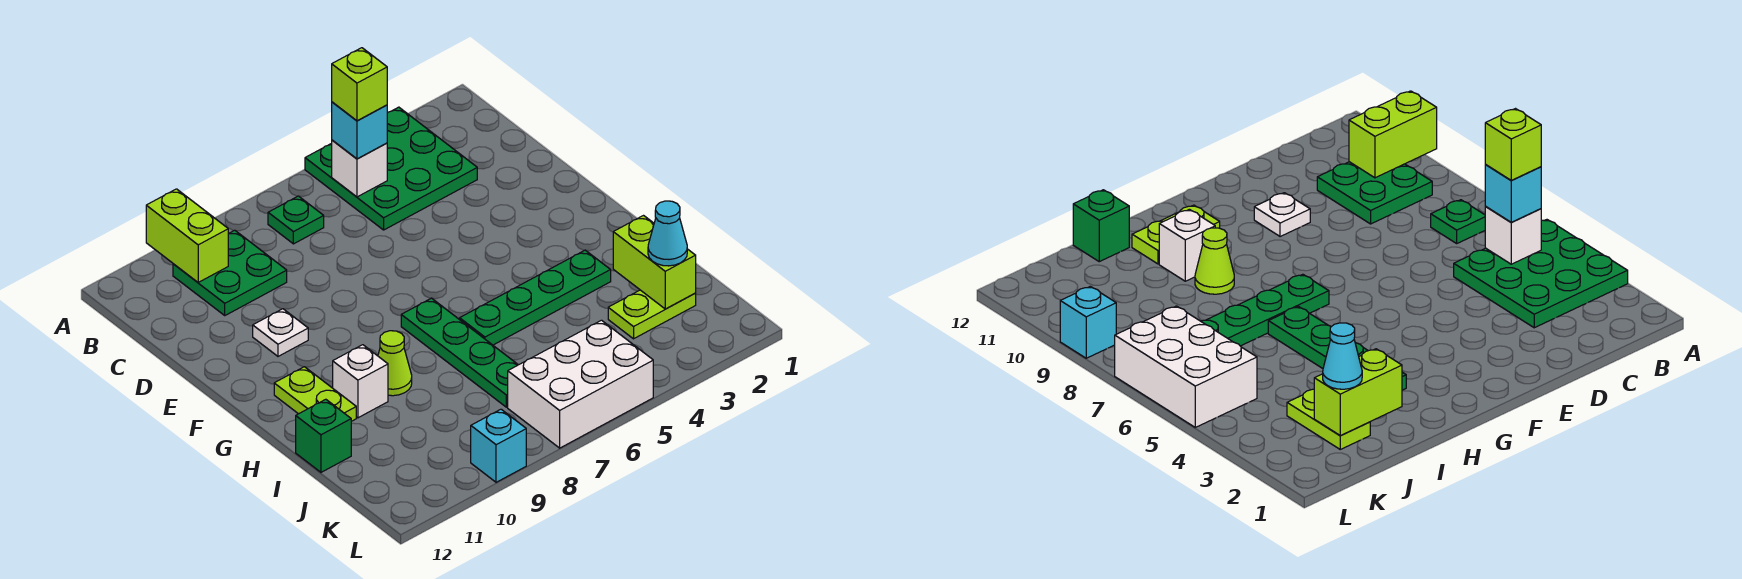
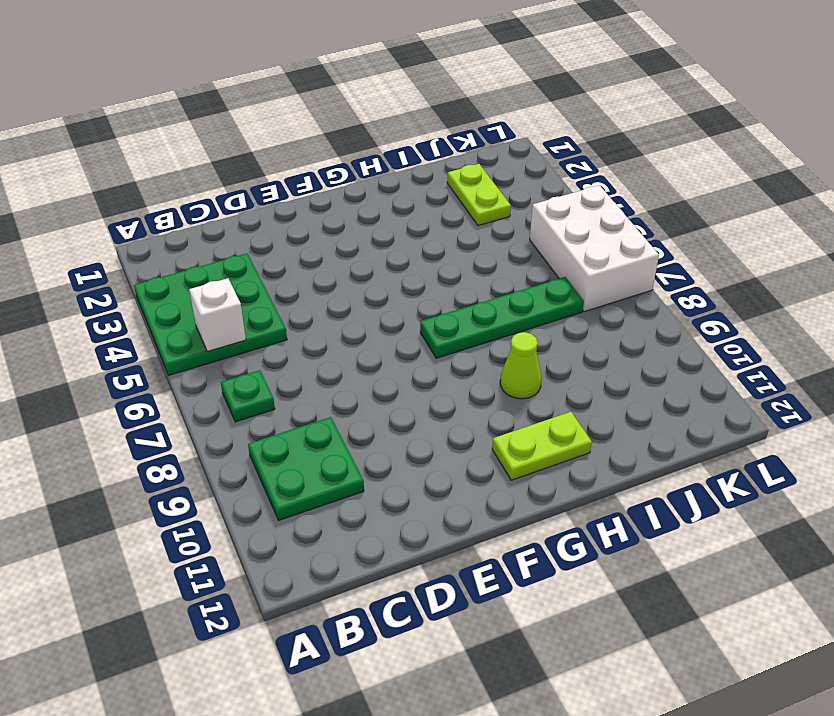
none -> white plate E10 level 1
none -> green plate H3:H6 level 1
none -> white brick H10 level 1

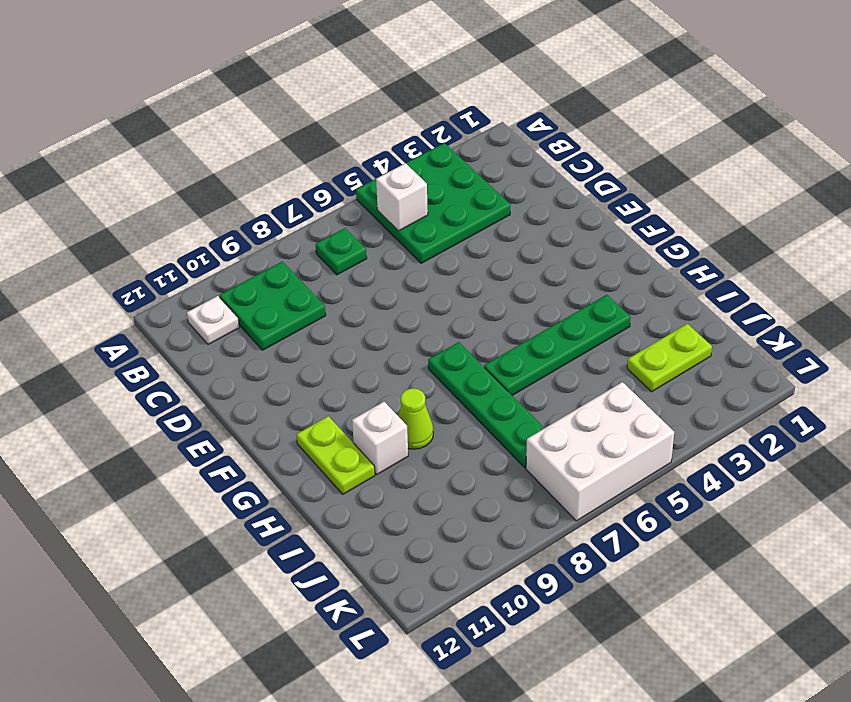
white plate B11 level 1 -> white plate E10 level 1
none -> green brick I12 level 1
none -> cyan brick L9 level 1
none -> lime brick A10:B10 level 2

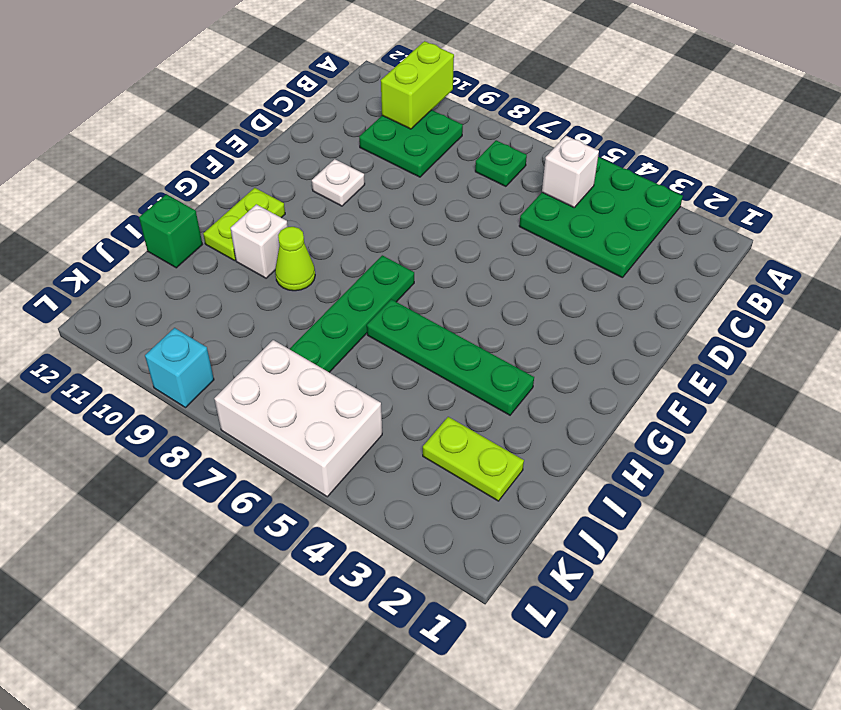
none -> lime brick I2:J2 level 2
none -> cyan brick B5 level 3
none -> cyan cone J2 level 3

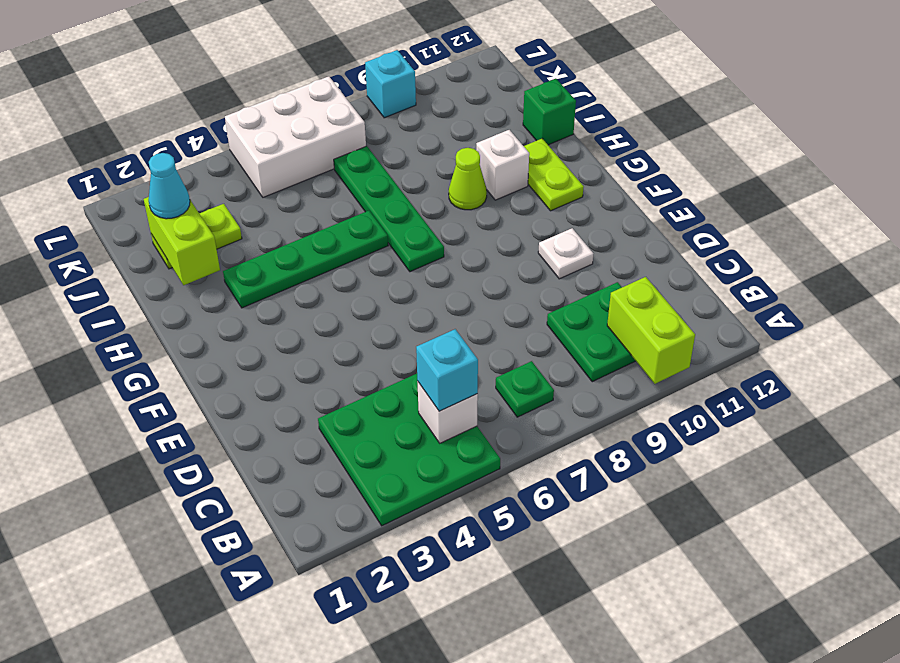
none -> lime brick B5 level 4

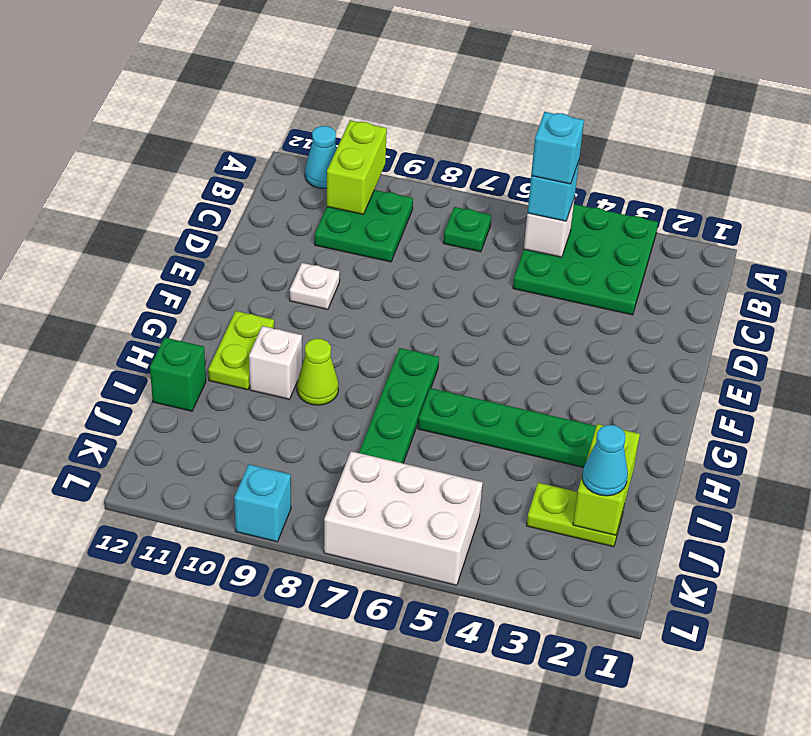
cyan cone A11 level 1 -> none
cyan brick B5 level 4 -> lime brick B5 level 4

